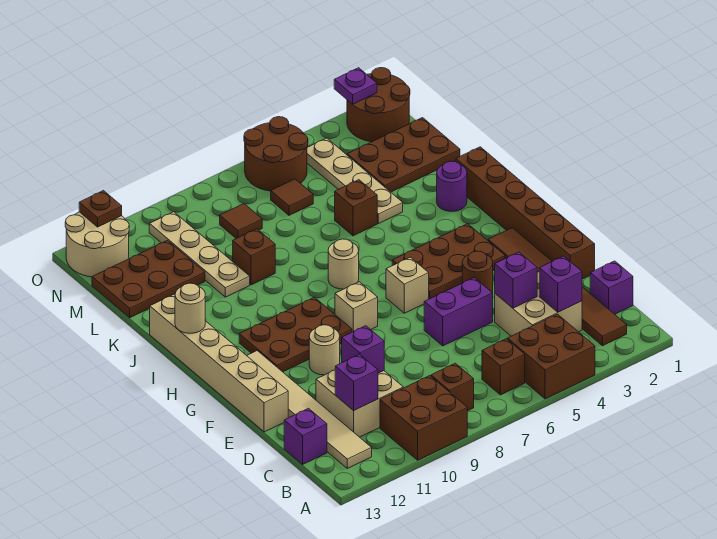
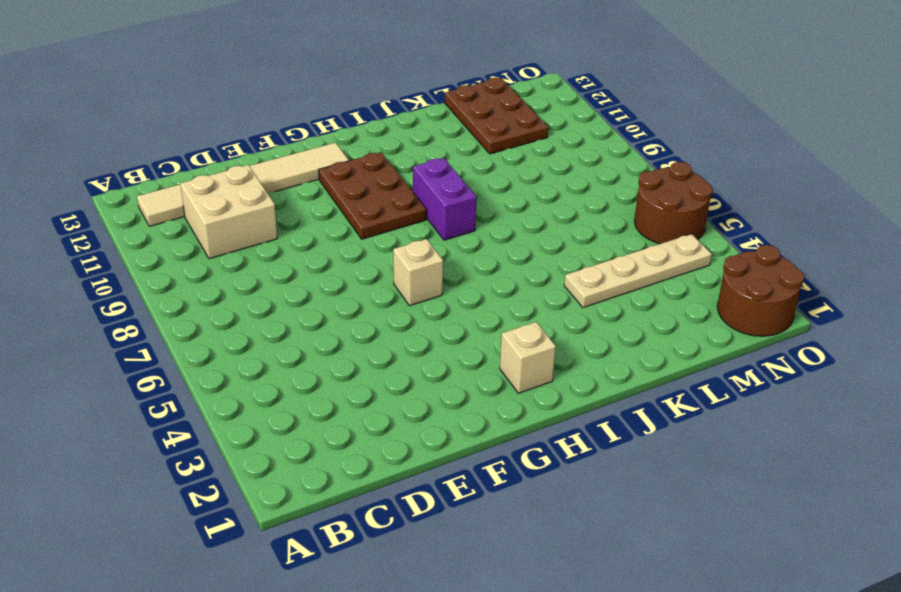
tan brick H2 level 1 -> tan brick G8 level 1
purple brick I8:I9 level 1 -> purple brick E5:E6 level 1
none -> brown brick A4:B5 level 1
none -> brown brick A9:B10 level 1
none -> brown tile B2:G2 level 1
none -> brown brick B6 level 1

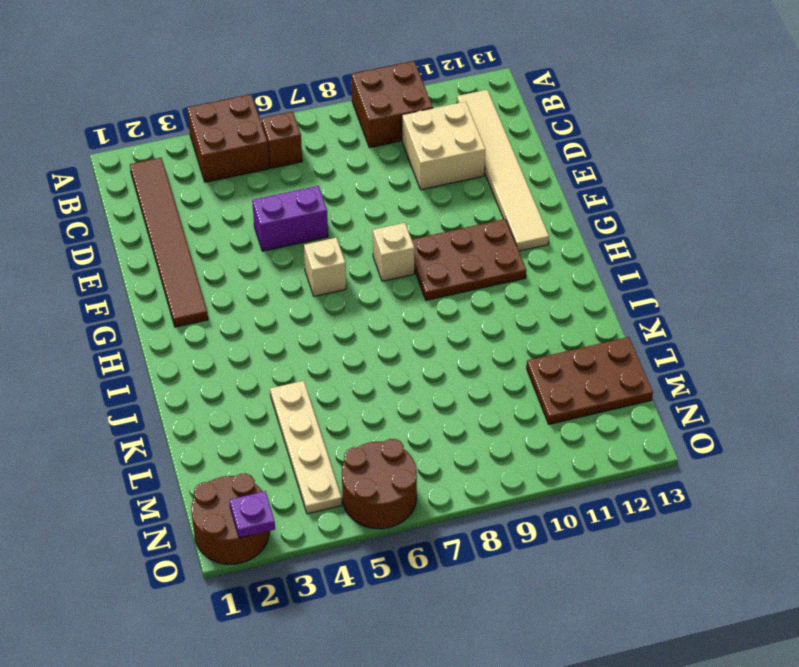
none -> brown brick B8 level 1
none -> purple brick C1 level 1
none -> tan brick C3:D4 level 1
none -> purple brick C13 level 1

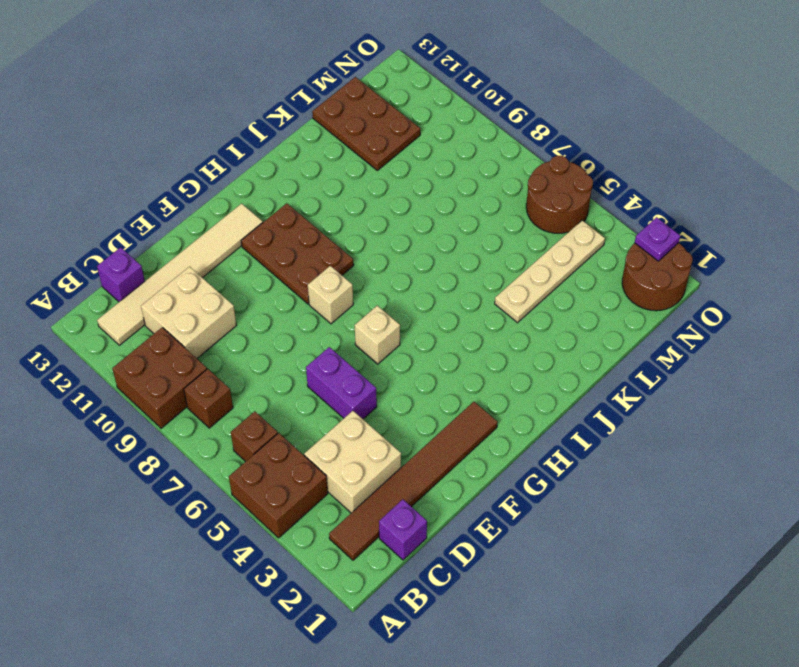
none -> brown brick E1:J1 level 1
none -> tan brick E13:J13 level 1
none -> brown round brick F4 level 1
none -> tan round brick F10 level 1

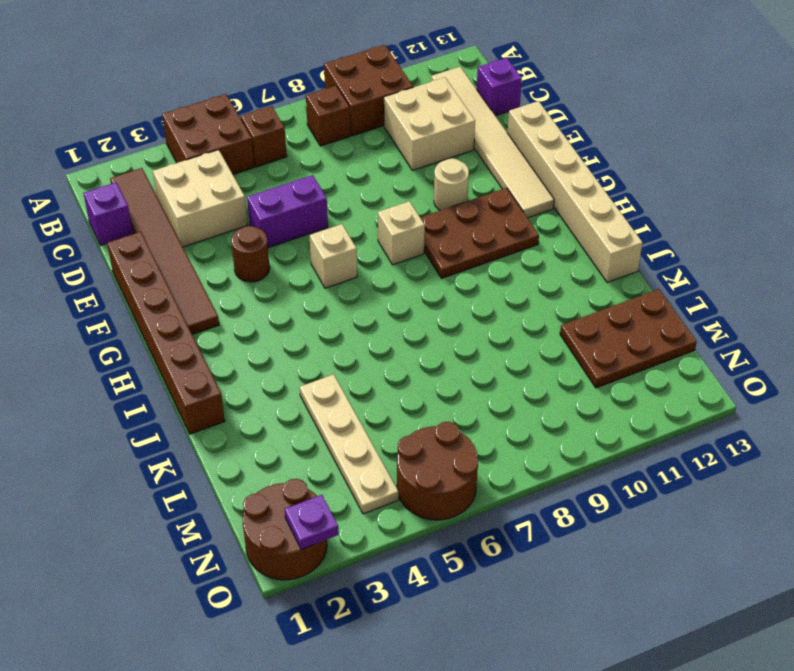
none -> brown plate G3:H5 level 1
none -> tan round brick I7 level 1
none -> purple round brick J2 level 1
none -> brown brick K5 level 1

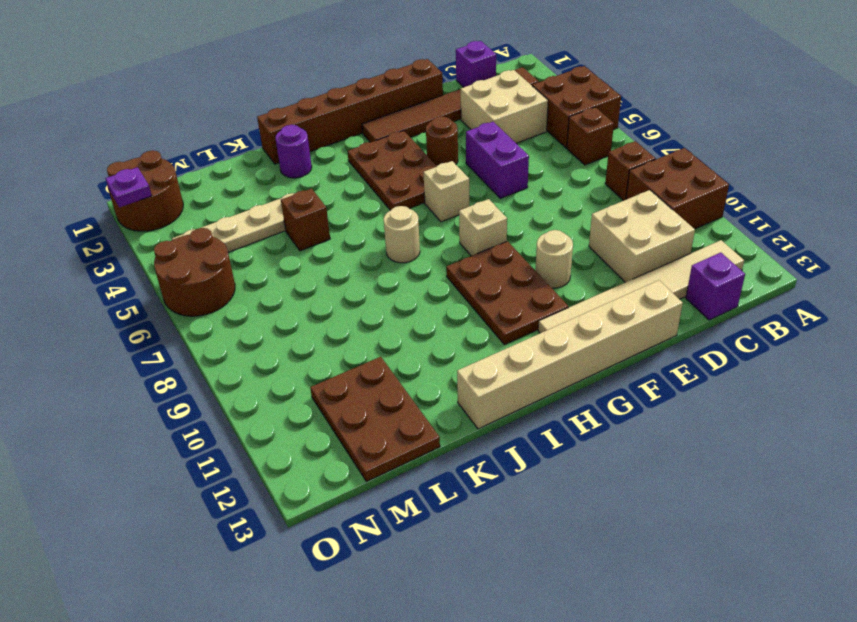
none -> brown brick K9 level 1
none -> tan plate K10:N10 level 1
none -> brown plate L1:M3 level 1
none -> brown tile M6 level 1

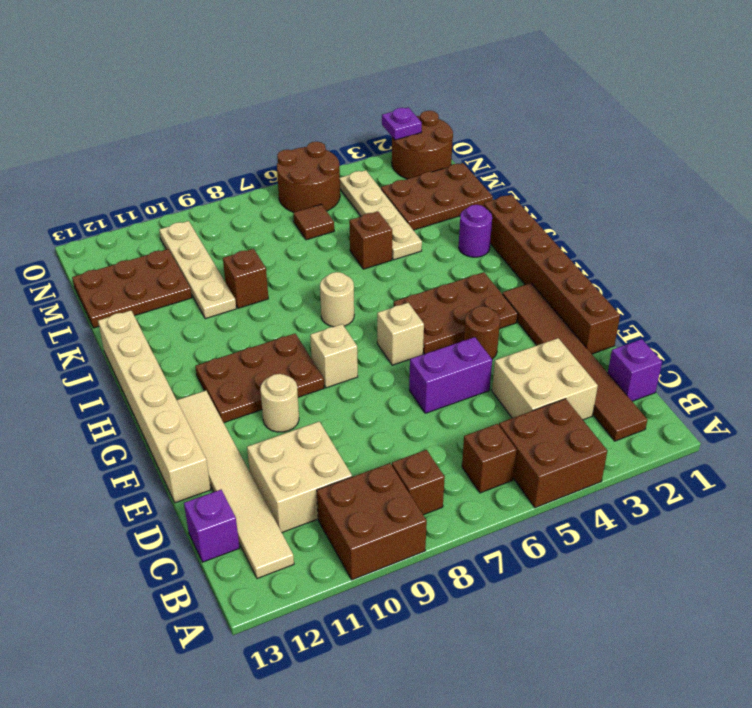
none -> brown tile M8 level 1
none -> tan round brick N12:O13 level 1
none -> purple brick C3 level 2
none -> purple brick C11 level 2

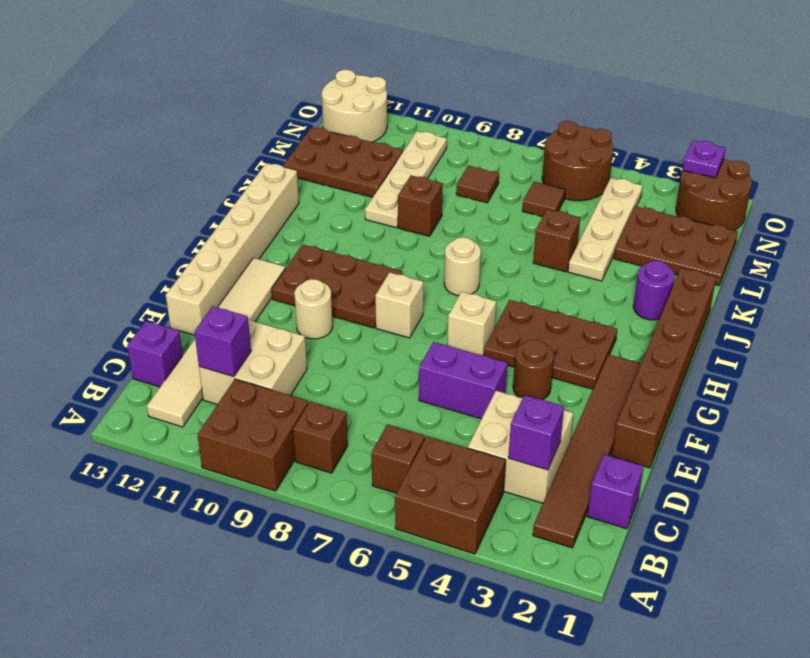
none -> purple brick D4 level 2
none -> purple brick D10 level 2
none -> tan round brick I13 level 2
none -> brown plate O12 level 2

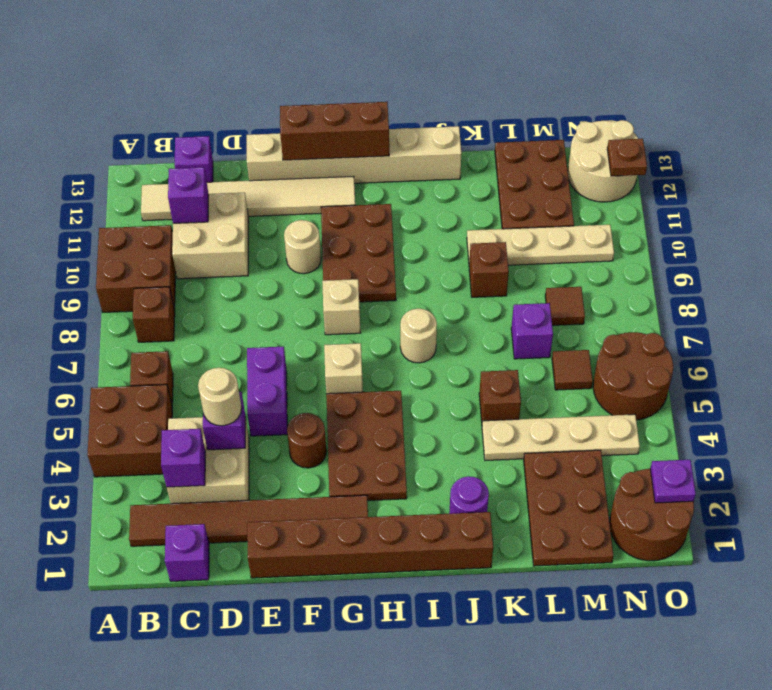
tan round brick D4 level 3 -> tan round brick I13 level 2
brown brick F13:H13 level 2 -> none
purple brick L7 level 1 -> purple brick D10 level 2

